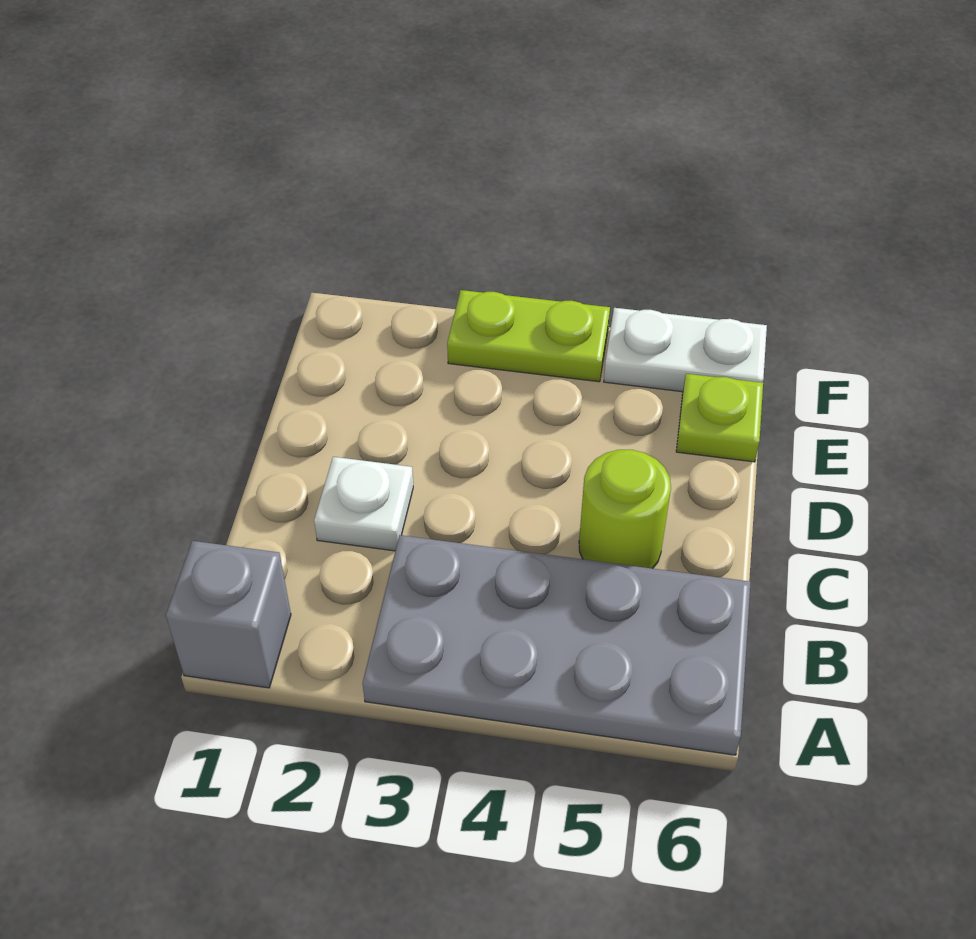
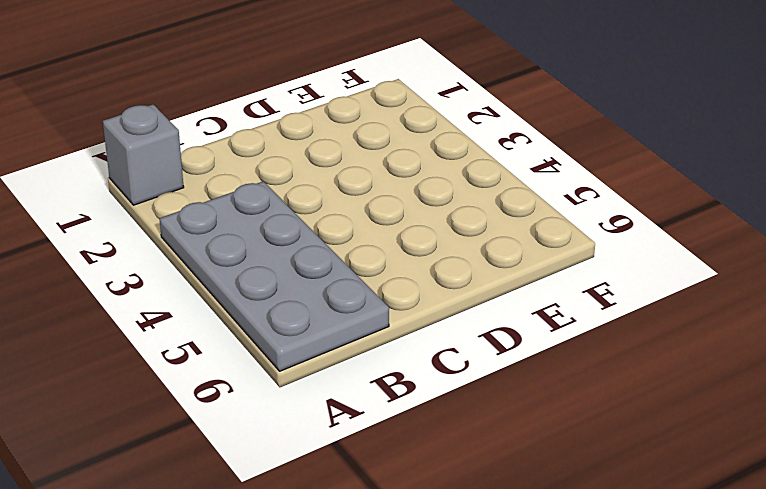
none -> white plate C2 level 1
none -> lime round brick C5 level 1

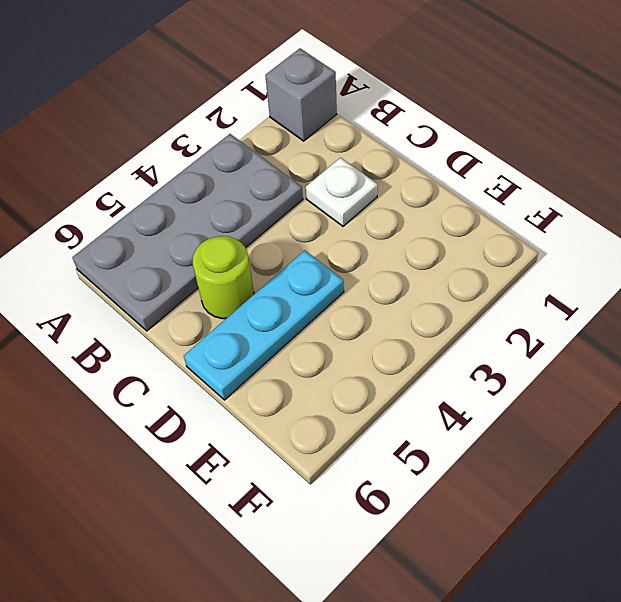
cyan plate D4:D6 level 1 -> none
none -> lime plate E6 level 1
none -> lime plate F3:F4 level 1

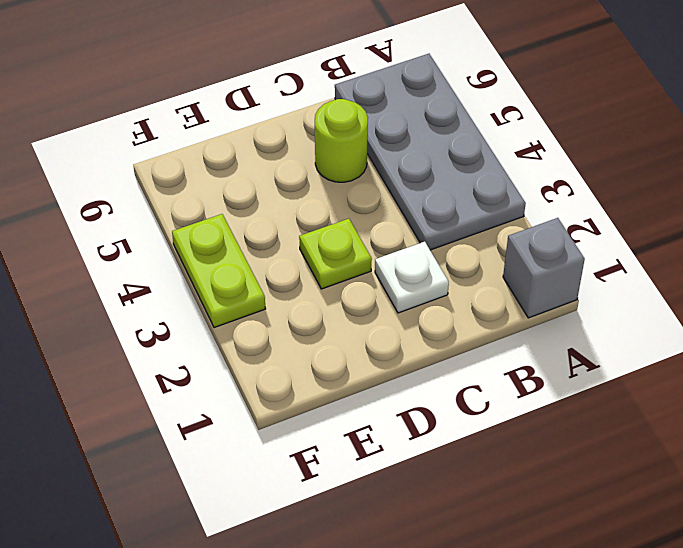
lime plate D3 level 1 -> lime plate E6 level 1
none -> white plate F5:F6 level 1

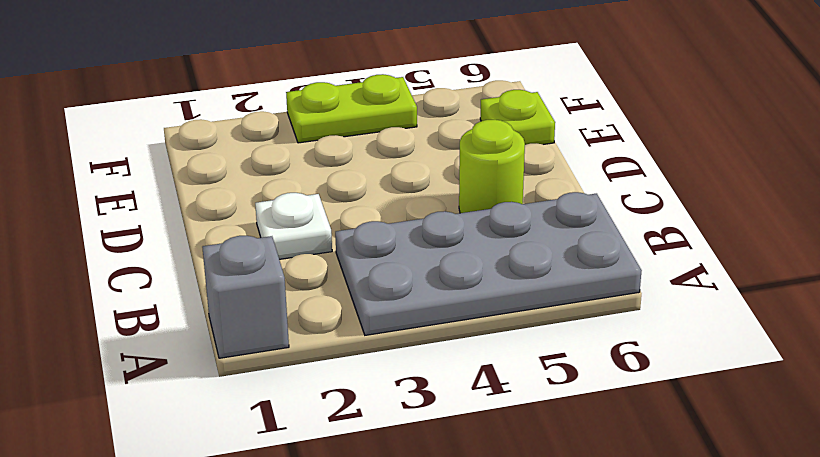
none -> white plate F5:F6 level 1

